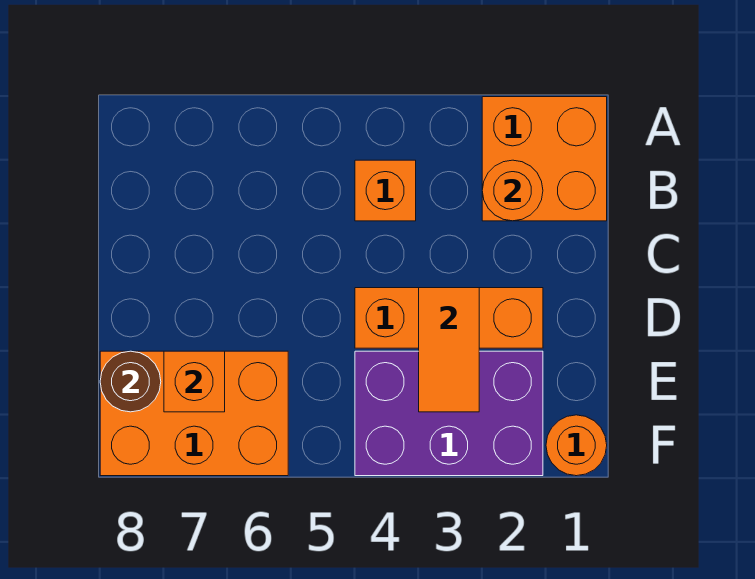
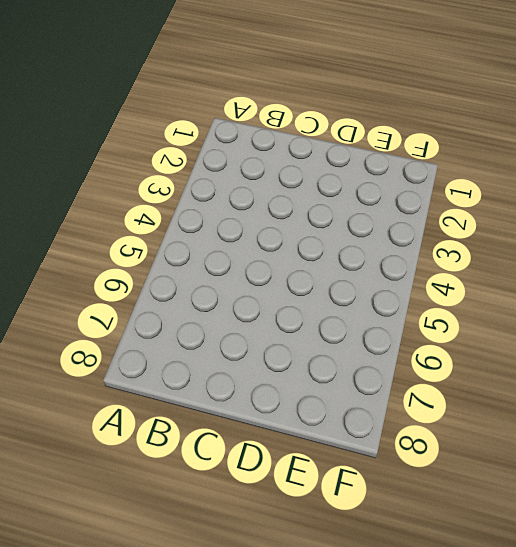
none -> orange brick A1:B2 level 1
none -> orange brick B4 level 1

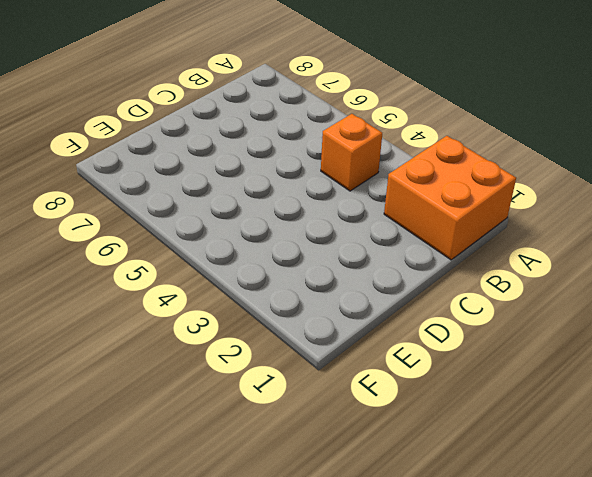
none -> orange brick D2:D4 level 1
none -> purple brick E2:F4 level 1

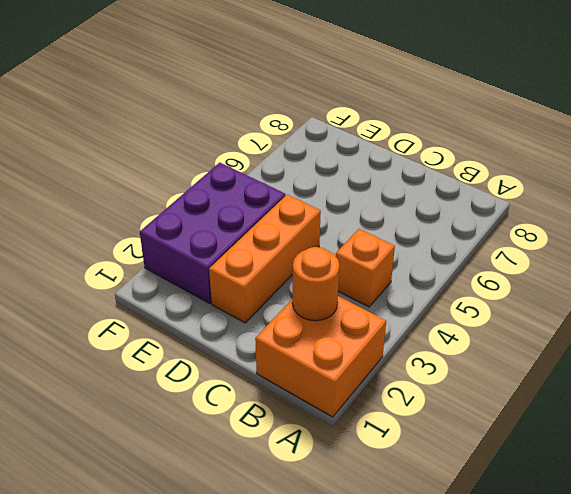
none -> orange brick E6:F8 level 1
none -> orange round brick F1 level 1

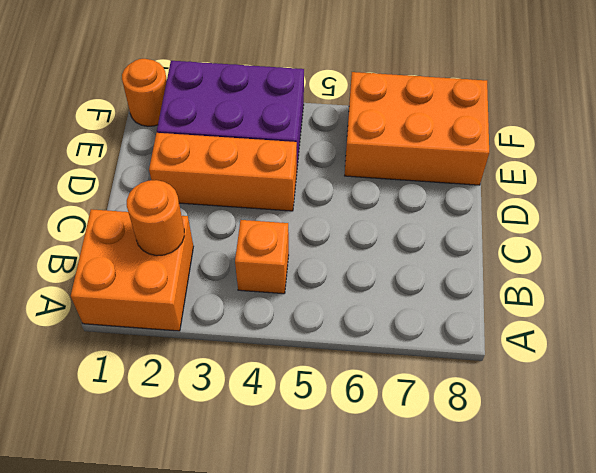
none -> orange tile D3:E3 level 2
none -> orange brick E7 level 2

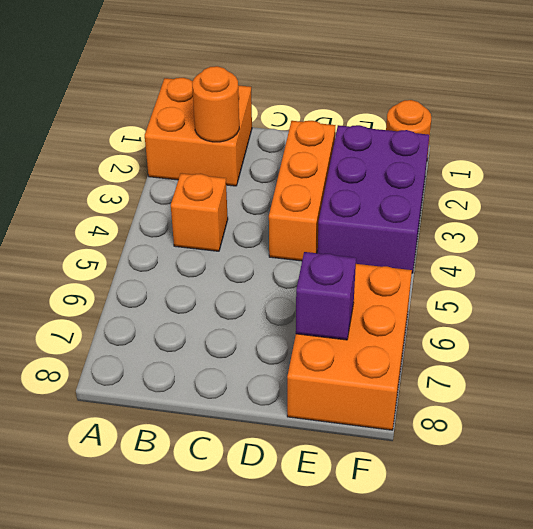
purple brick E7 level 2 -> orange brick E7 level 2
none -> orange tile D3:E3 level 2
none -> brown round brick E8 level 2

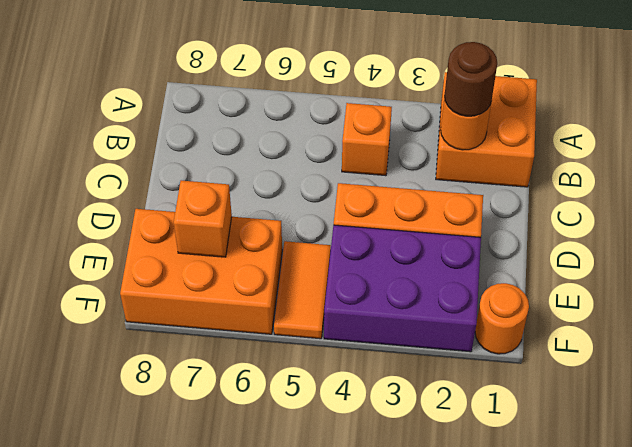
brown round brick B2 level 3 -> brown round brick E8 level 2
orange tile E5:F5 level 1 -> orange tile D3:E3 level 2

